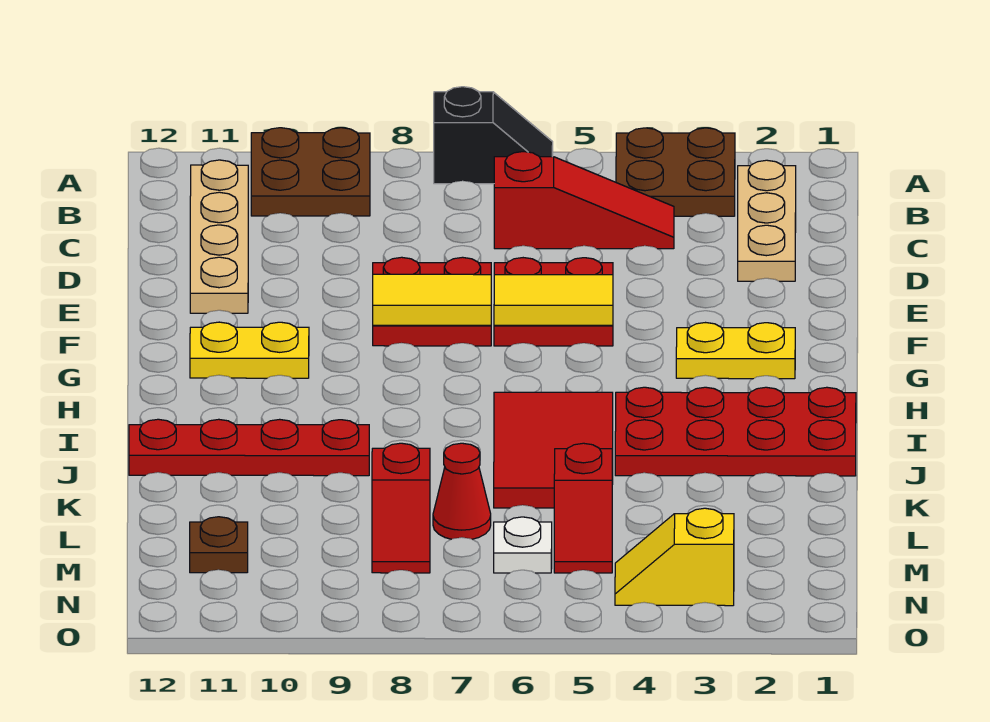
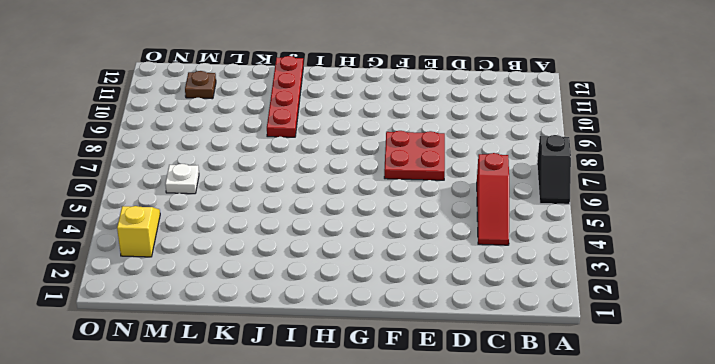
none -> brown plate A3:B4 level 1
none -> brown plate A9:B10 level 1
none -> tan plate B2:D2 level 1

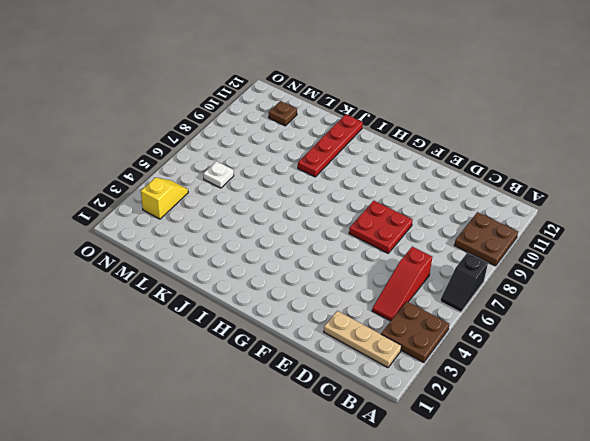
none -> tan plate B11:E11 level 1
none -> red plate E5:F6 level 1
none -> yellow plate G2:G3 level 1

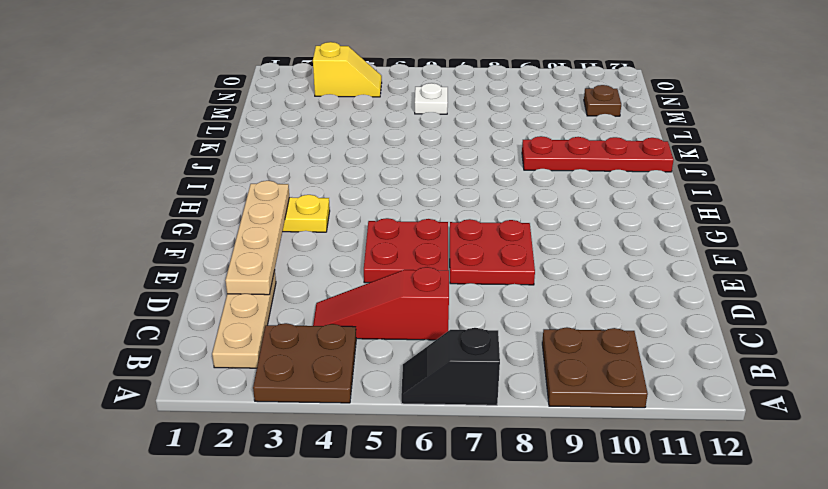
tan plate D2:G2 level 2 -> tan plate B11:E11 level 1
none -> yellow plate G10:G11 level 1
none -> red plate I1:J4 level 1
none -> red tile I5:K6 level 1

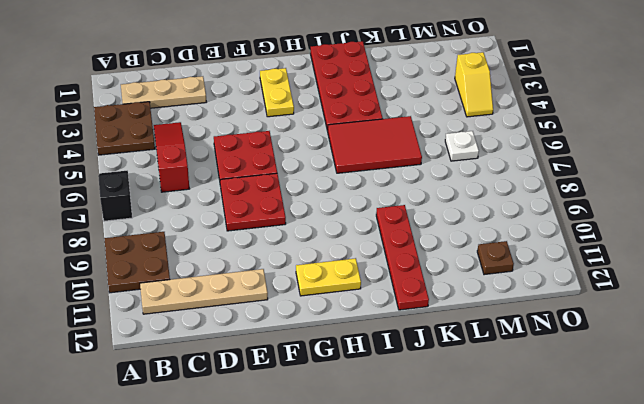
yellow plate G11:H11 level 1 -> yellow plate G10:G11 level 1
none -> red slope L5:M5 level 1 top L
none -> red cone L7 level 1
none -> red slope L8:M8 level 1 top L

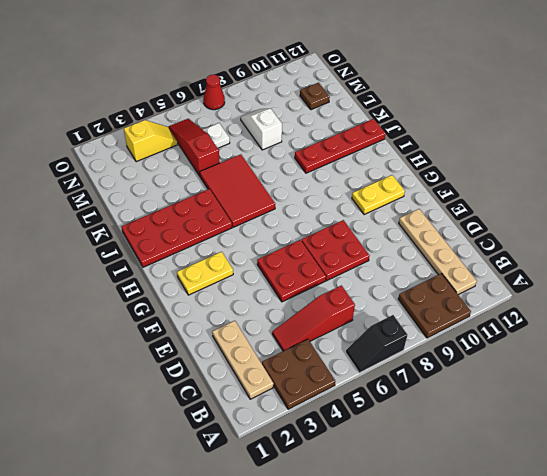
red slope L5:N5 level 1 top L -> red slope L5:M5 level 1 top L
white slope L8:M8 level 1 top L -> red slope L8:M8 level 1 top L
red cone O7 level 1 -> red cone L7 level 1
none -> yellow tile F5:F6 level 2
none -> yellow tile F7:F8 level 2

